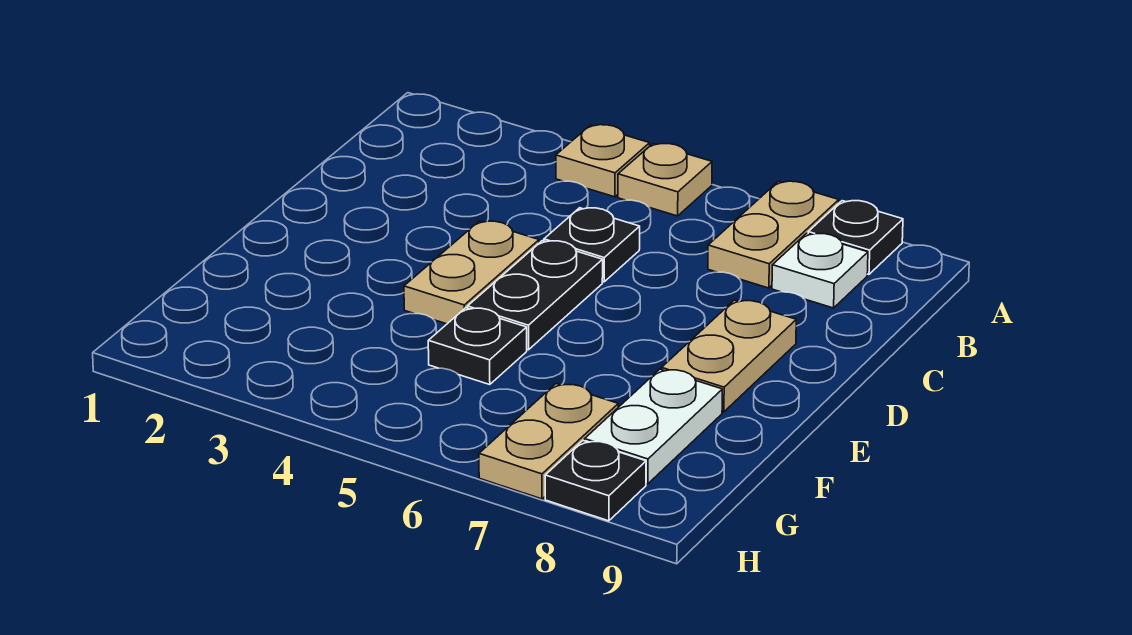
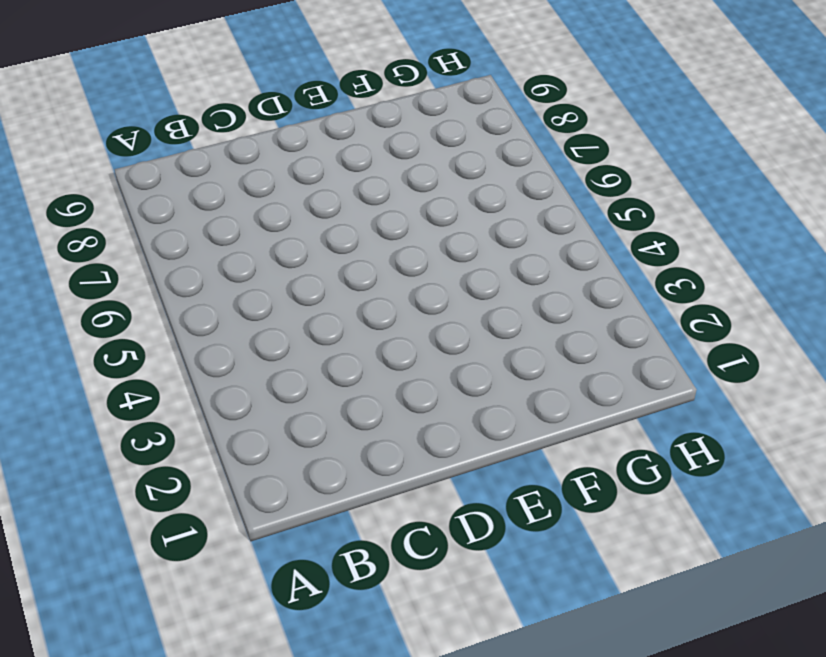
none -> tan plate A4 level 1
none -> tan plate A5 level 1
none -> tan plate A7:B7 level 1

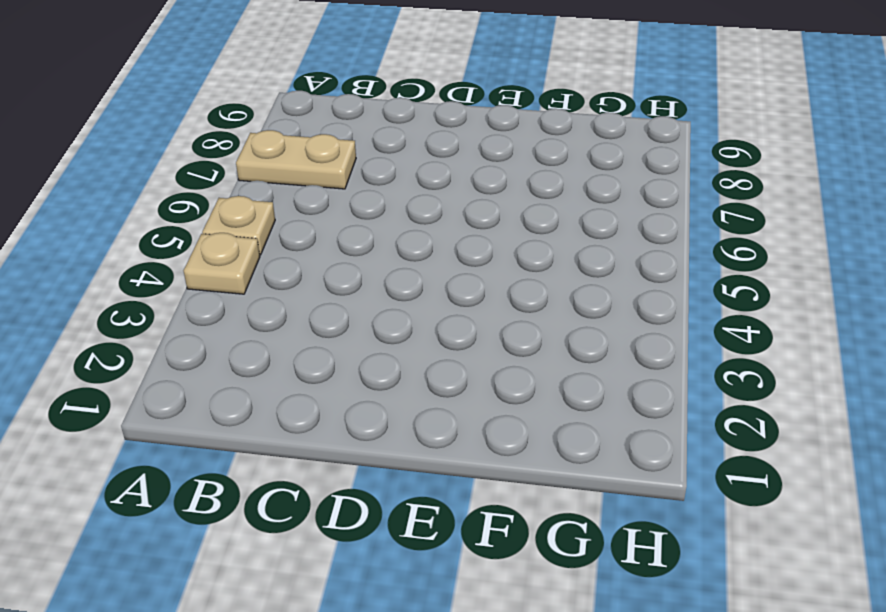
none -> black plate A8 level 1
none -> white plate B8 level 1
none -> black plate C5 level 1

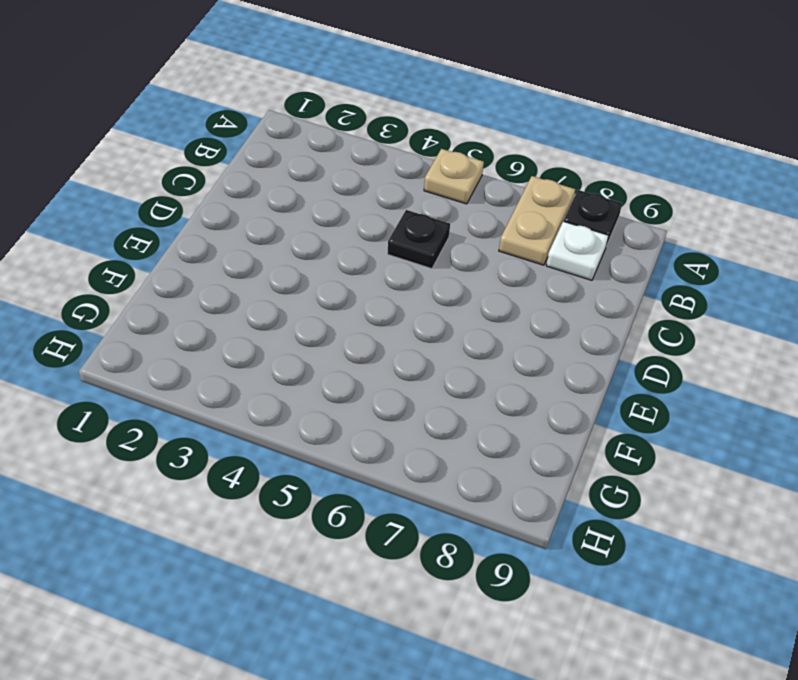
none -> tan plate A4 level 1
none -> tan plate D4:E4 level 1
none -> black plate D5:E5 level 1

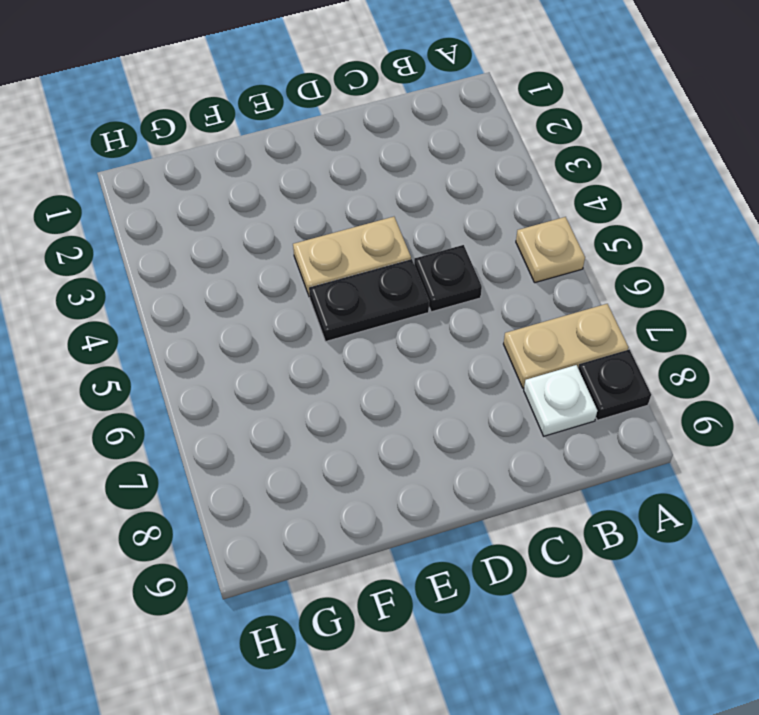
none -> tan plate A4 level 1
none -> tan plate D8:E8 level 1
none -> black plate F5 level 1

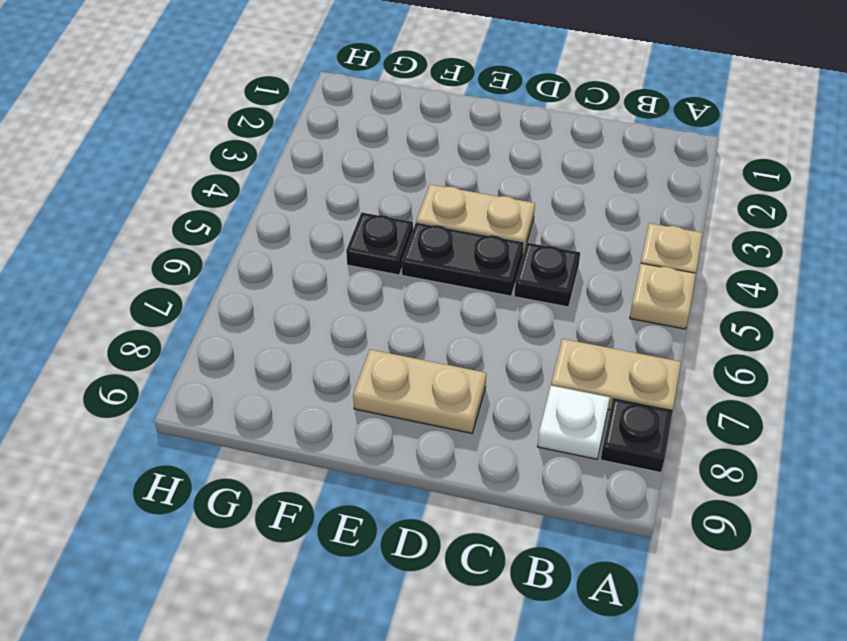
none -> white plate F8:G8 level 1
none -> tan plate G7:H7 level 1
none -> black plate H8 level 1

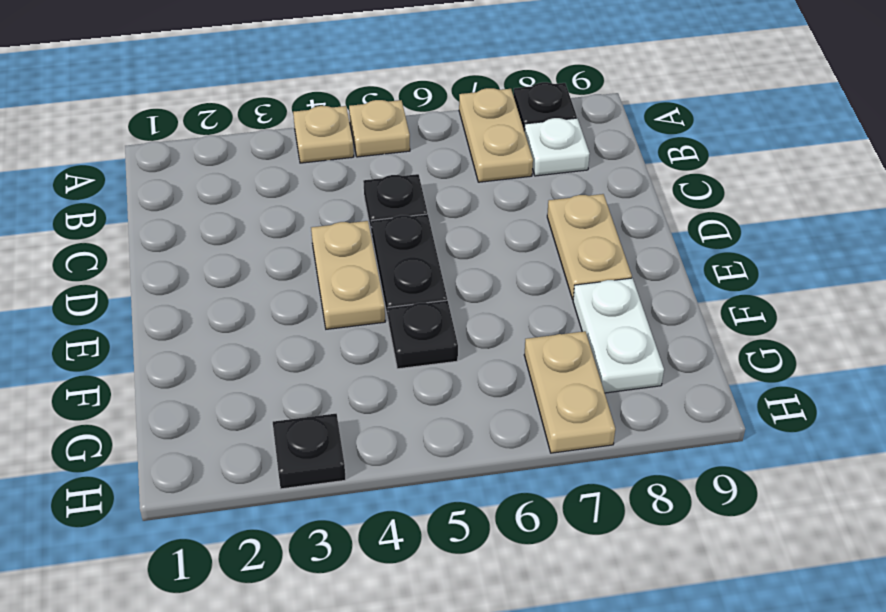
black plate H3 level 1 -> black plate H8 level 1

